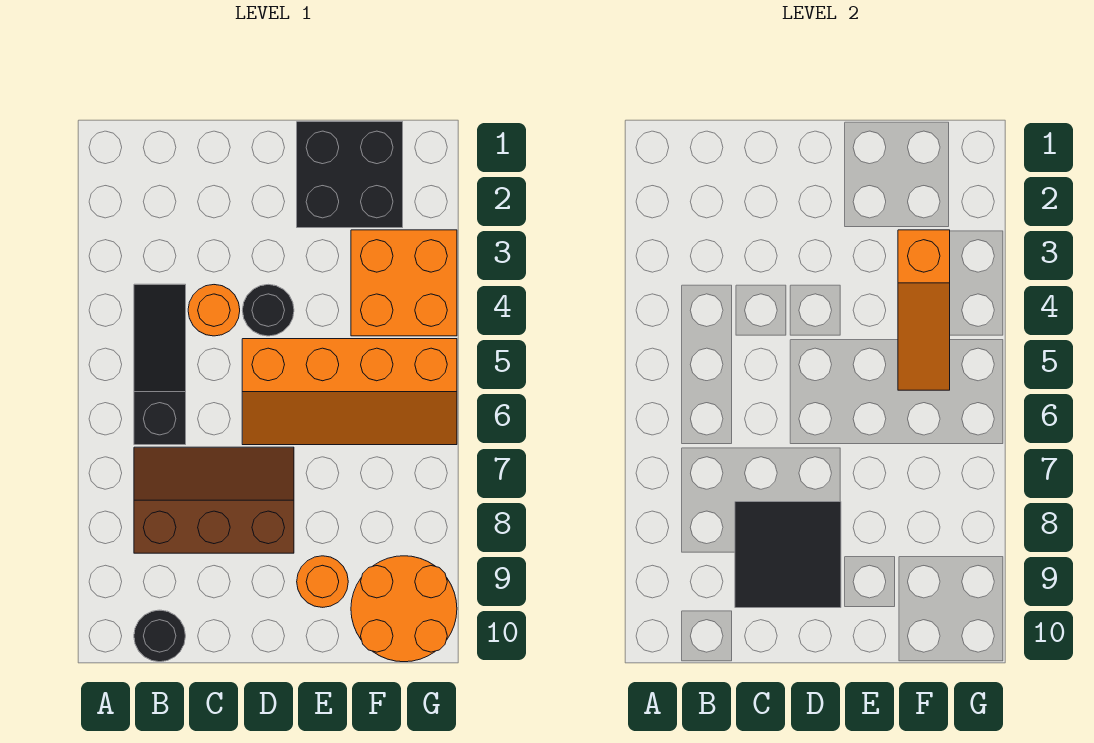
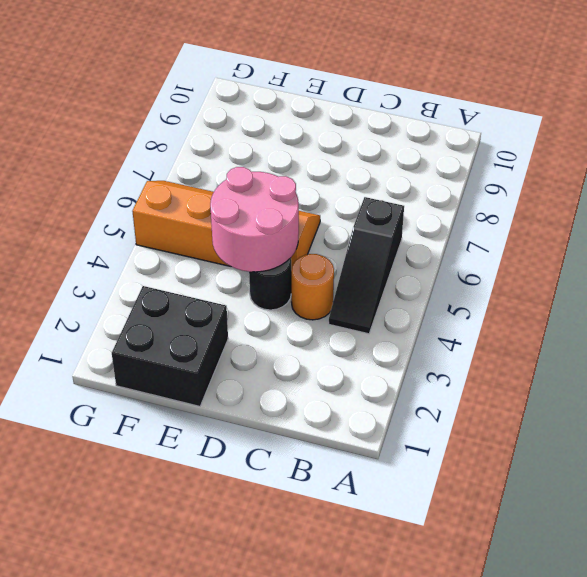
pink round brick D4:E5 level 2 -> none
none -> brown slope B7:D8 level 1 top 8
none -> black round brick B10 level 1
none -> orange round brick E9 level 1

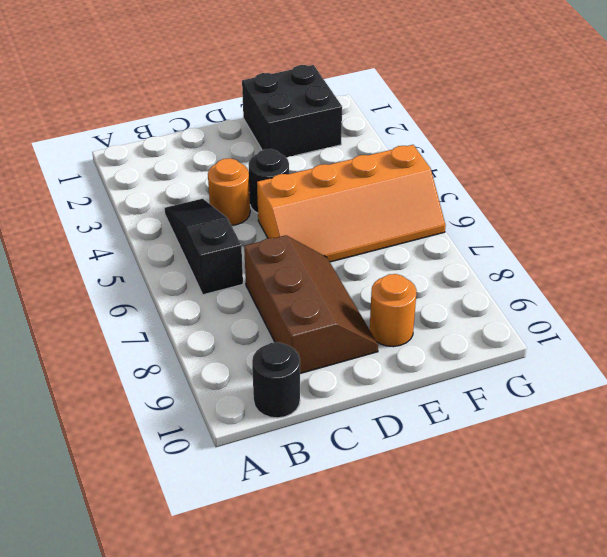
brown slope C7:D9 level 1 top C -> brown slope B7:D8 level 1 top 8
none -> orange brick F3:G4 level 1
none -> orange round brick F9:G10 level 1
none -> black tile C8:D9 level 2

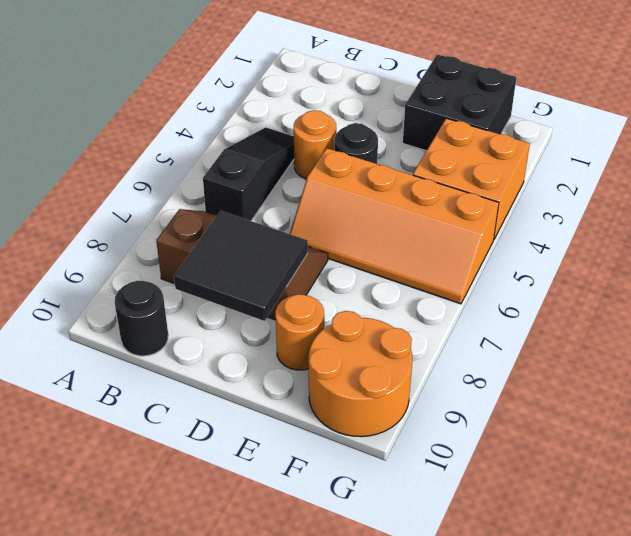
none -> orange slope F3:F5 level 2 top 3

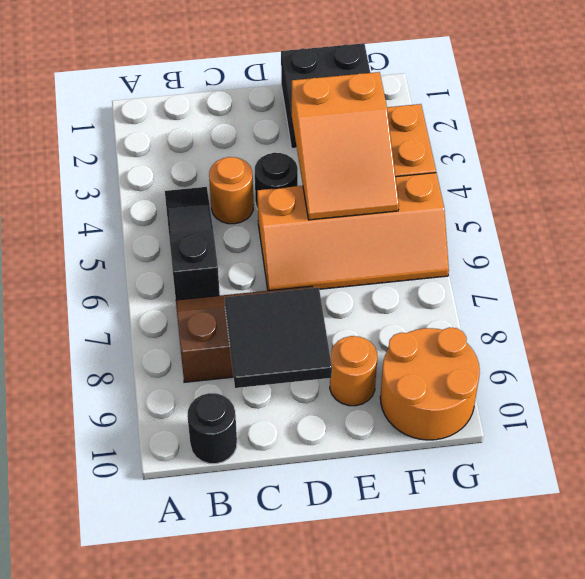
orange slope E3:F5 level 2 top 3 -> orange slope F3:F5 level 2 top 3

